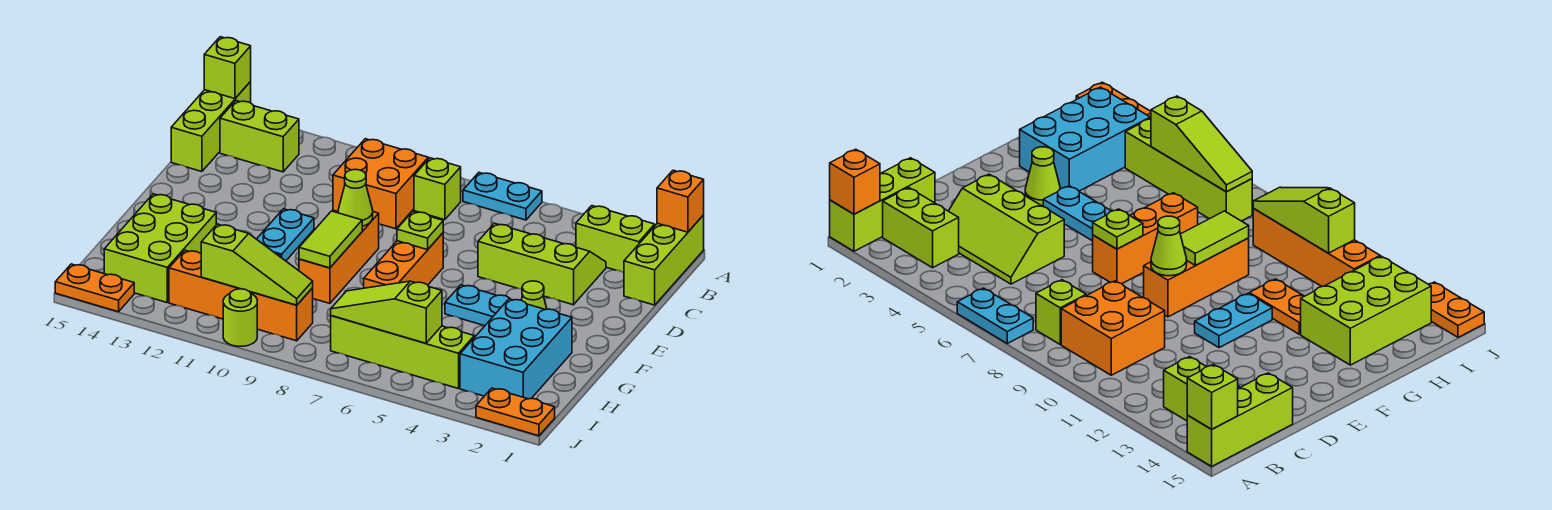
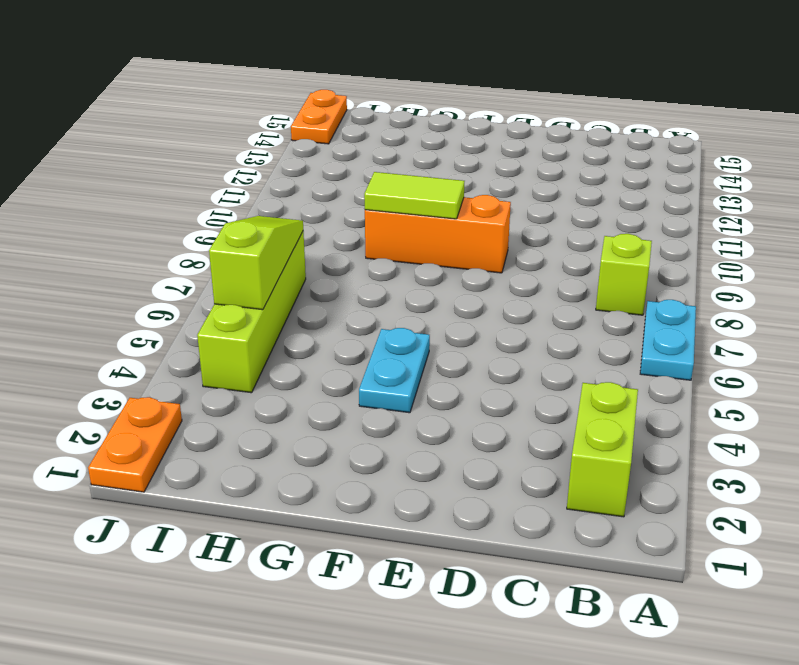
none -> lime brick A1:C1 level 1
none -> lime brick A15:C15 level 1
none -> orange brick B9:C10 level 1

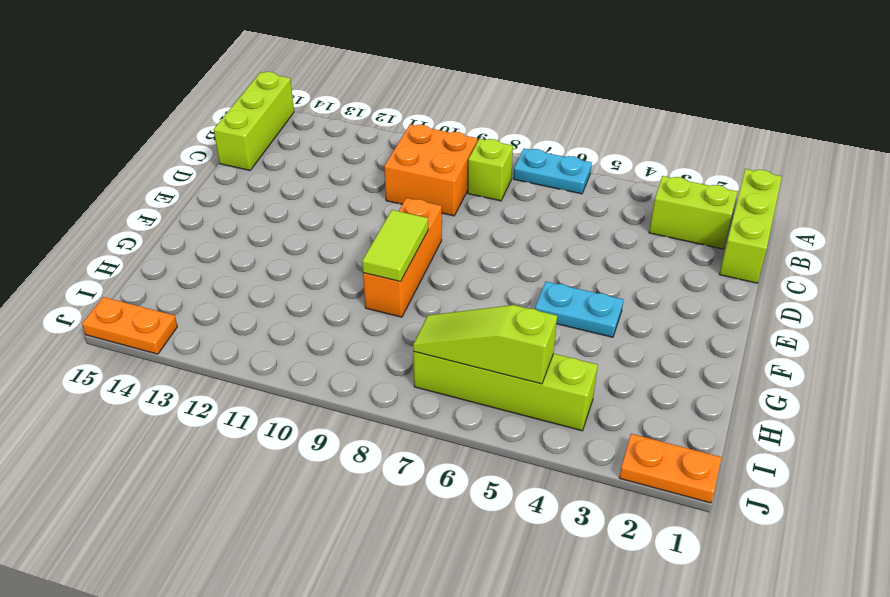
none -> lime brick B13:B14 level 1
none -> lime slope C3:D5 level 1 top D
none -> orange brick E7:G7 level 1

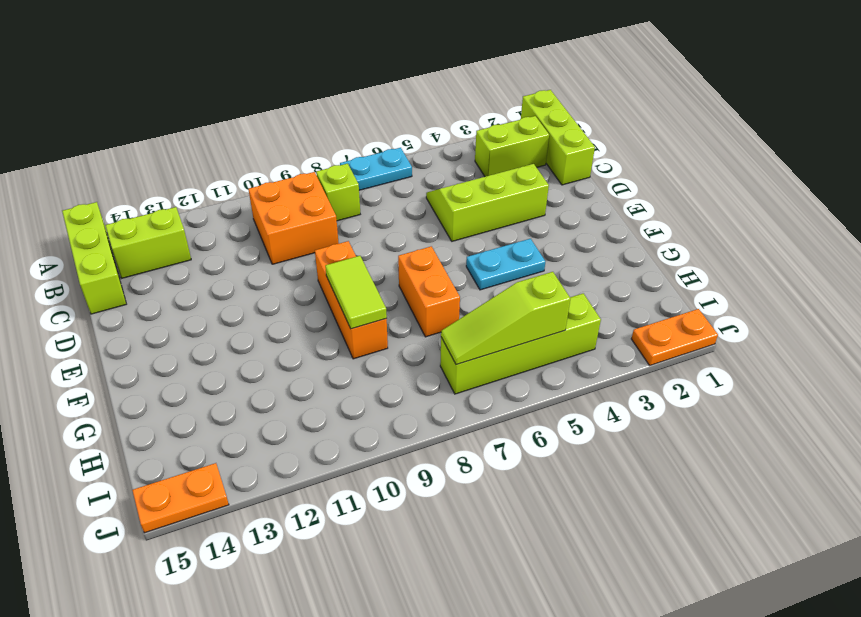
orange brick F7:G7 level 1 -> orange brick E7:G7 level 1
none -> cyan plate E11:F11 level 1
none -> lime cone F3 level 1
none -> cyan brick G2:I3 level 1

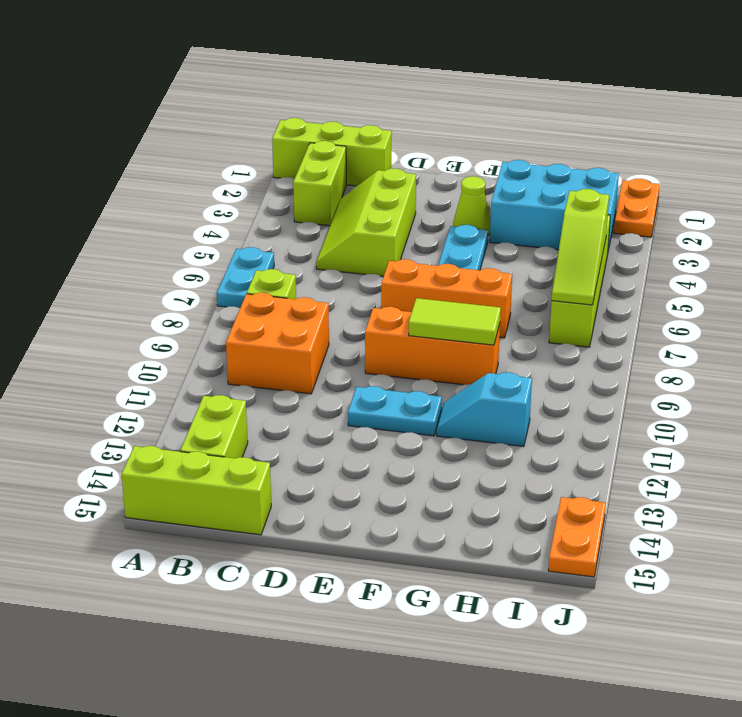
cyan slope G11:H11 level 1 top H -> orange plate G11:G12 level 1
none -> lime brick G13:I14 level 1
none -> orange brick I9:I12 level 1
none -> lime round brick J10 level 1

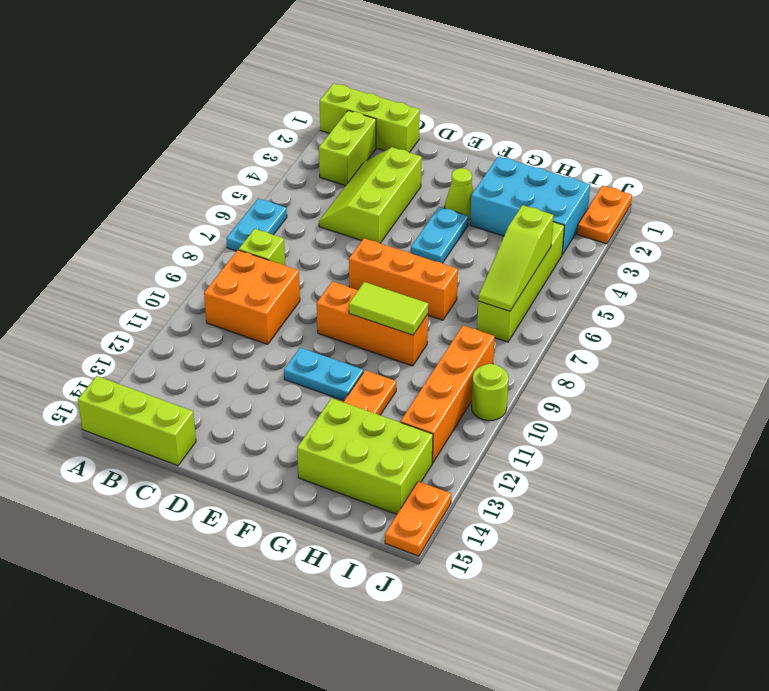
none -> lime brick B13:B14 level 1
none -> orange brick A1 level 2
none -> lime brick A15 level 2

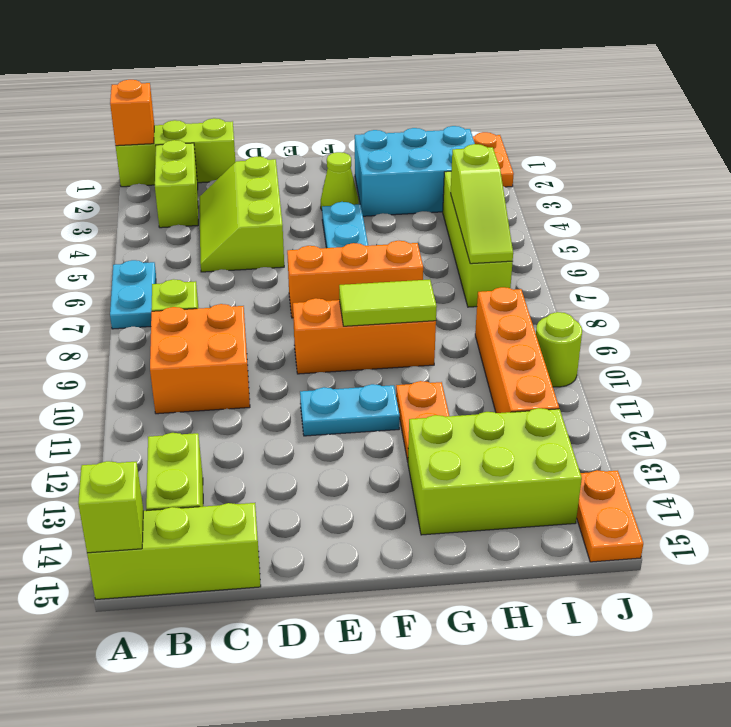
none -> lime plate E7 level 2
none -> lime cone E9 level 2
none -> lime slope I9:I11 level 2 top 11

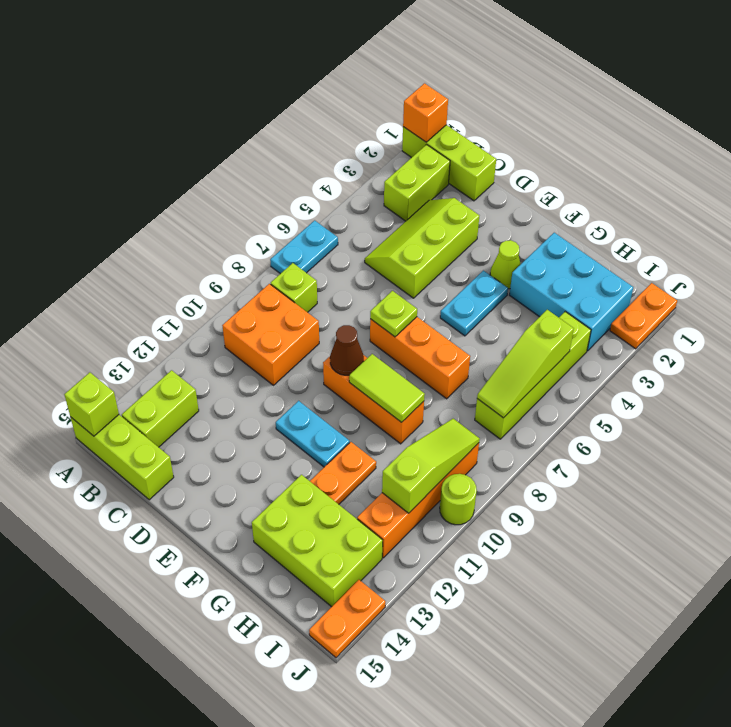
brown cone E9 level 2 -> lime cone E9 level 2

